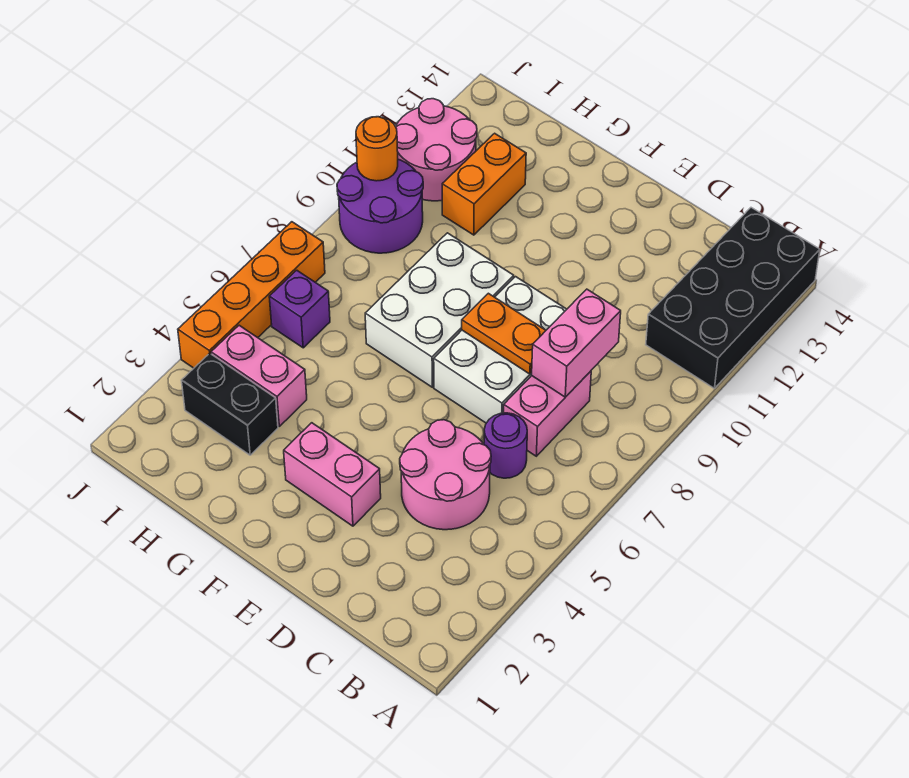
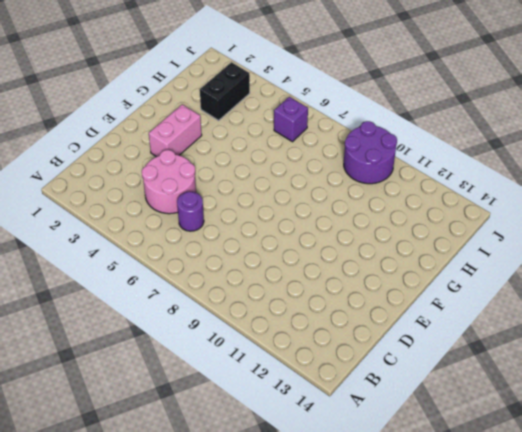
none -> black brick A11:B14 level 1
none -> pink brick C7:C8 level 1
none -> white brick D7:E9 level 1

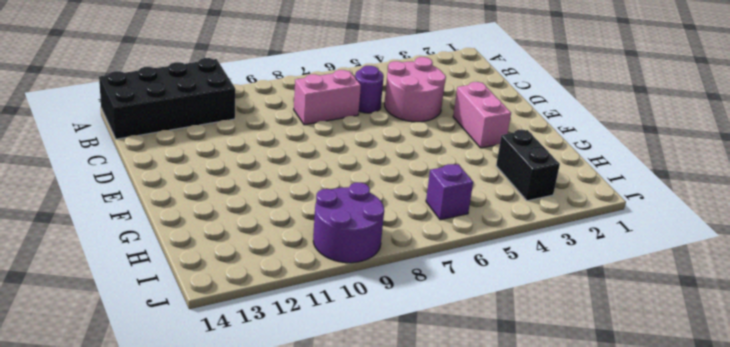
none -> white brick D7:E9 level 1
none -> white brick F7:G9 level 1
none -> pink brick H4:I4 level 1

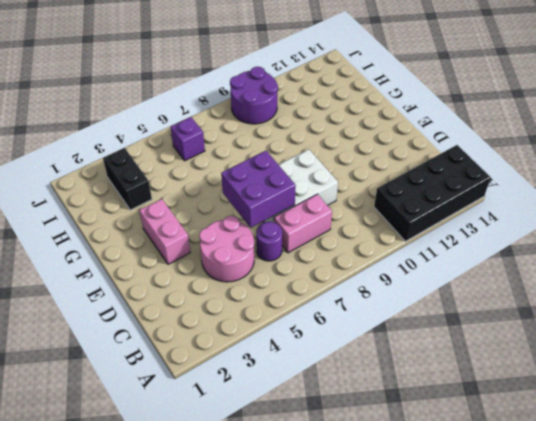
purple brick D6:E7 level 2 -> none
none -> white brick F7:G9 level 1
none -> pink brick H4:I4 level 1
none -> orange brick H11:H12 level 1

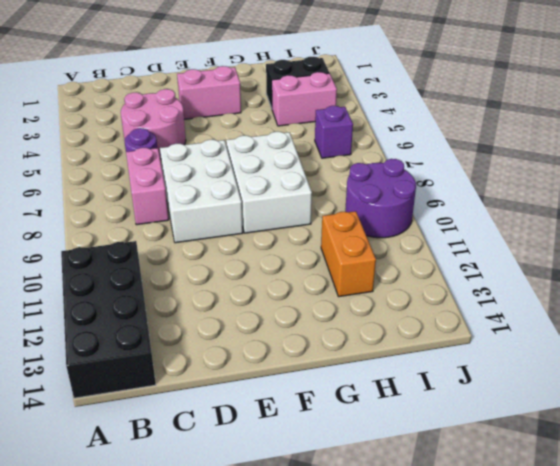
none -> pink round brick I11:J12 level 1
none -> orange brick J4:J7 level 1
none -> pink brick C8:C9 level 2

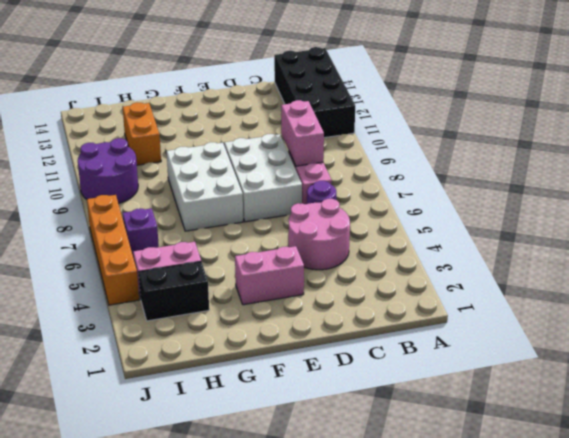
none -> pink round brick I11:J12 level 1
none -> orange plate D8:E8 level 2
none -> orange round brick J10 level 2

